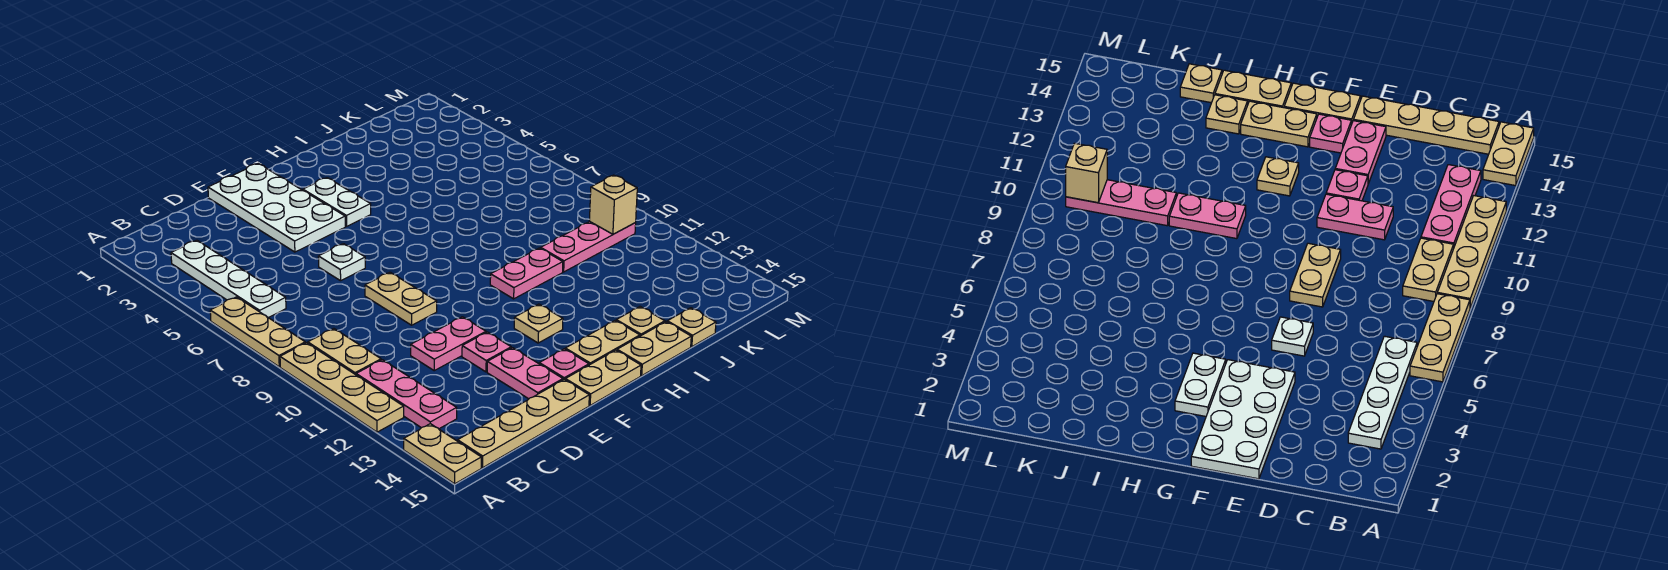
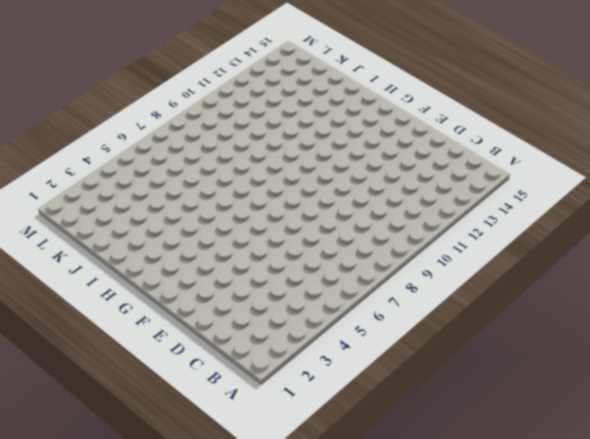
none -> tan plate A6:A8 level 1
none -> tan plate A9:A12 level 1
none -> tan plate A14:A15 level 1

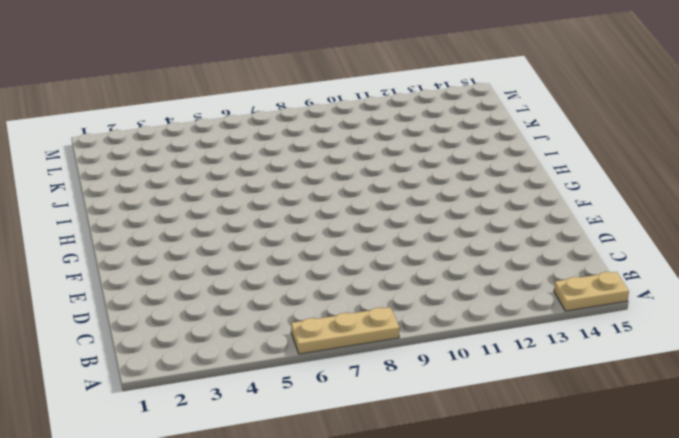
none -> tan plate A9:A12 level 1
none -> white plate B3:B6 level 1
none -> tan plate B9:B10 level 1

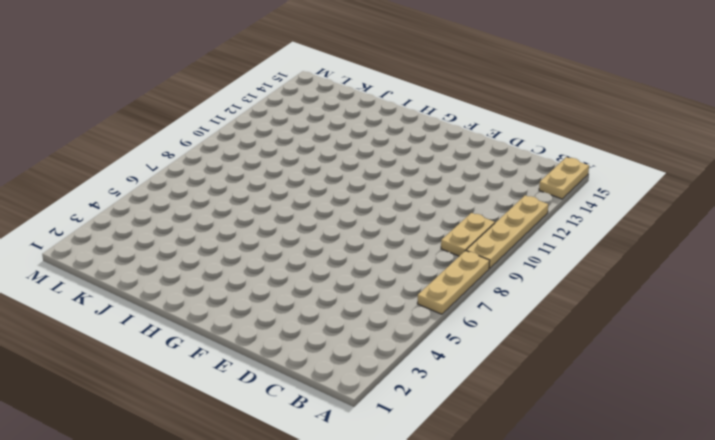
none -> white plate B3:B6 level 1
none -> pink plate B11:B13 level 1
none -> tan plate B15:E15 level 1

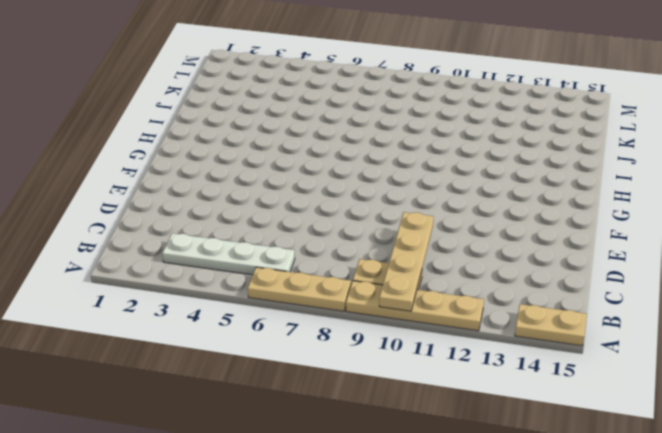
tan plate A10:D10 level 2 -> tan plate B15:E15 level 1
none -> pink plate B11:B13 level 1
none -> pink plate D11:E11 level 1
none -> white plate E1:F4 level 1

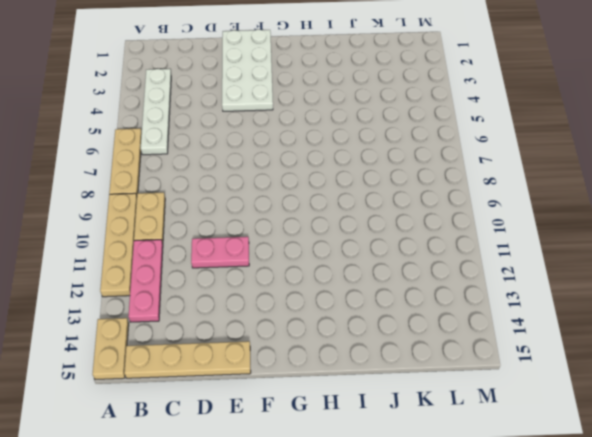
none -> white plate E6 level 1
none -> tan plate E8:E9 level 1
none -> pink plate E12 level 1

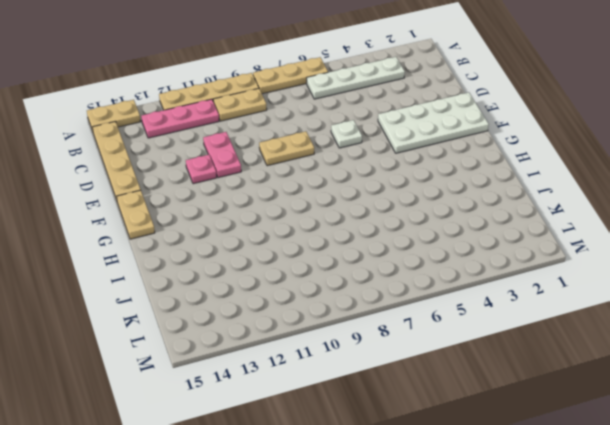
none -> pink plate E13:E14 level 1
none -> pink plate F14 level 1
none -> white plate G3:G4 level 1

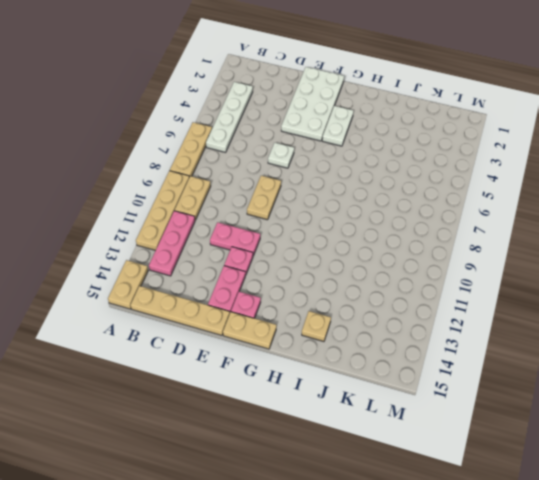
none -> tan plate G12 level 1
none -> tan plate G14:H14 level 1
none -> pink plate H10:I10 level 1

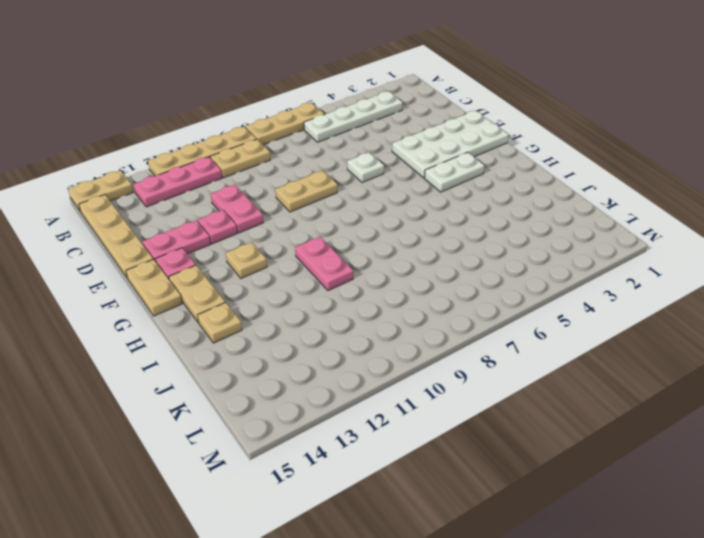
none -> tan plate H15:I15 level 1
none -> pink plate J10:L10 level 1
none -> tan plate J15 level 1

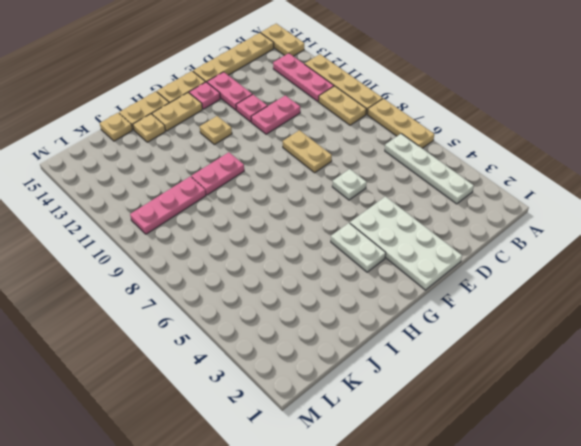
none -> tan brick L10 level 2

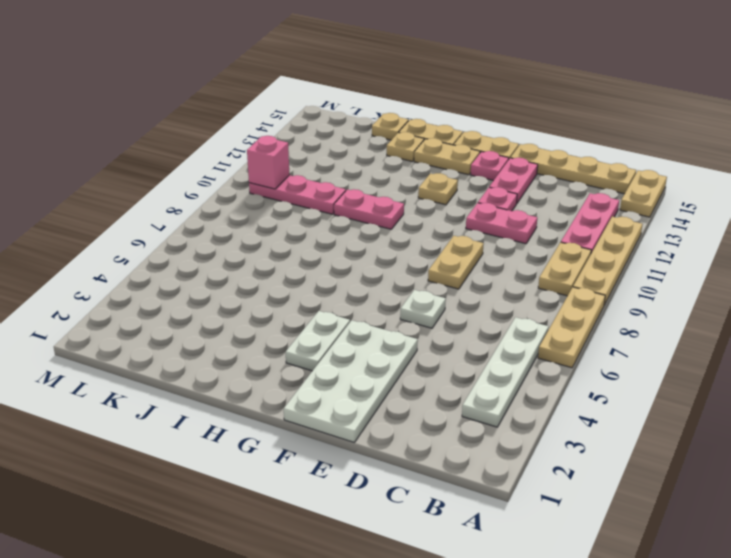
pink brick L10 level 2 -> tan brick L10 level 2

